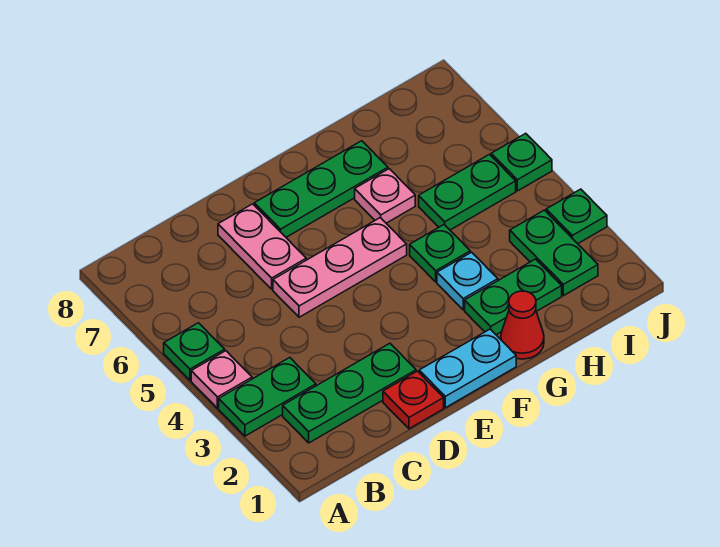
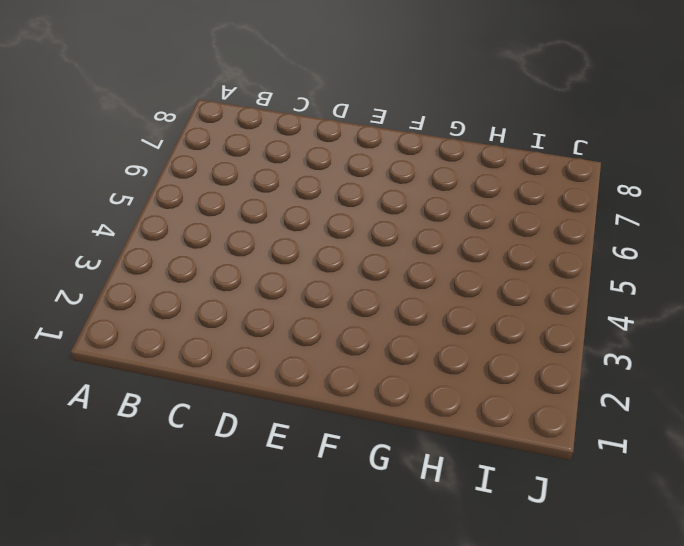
none -> green plate A3:B3 level 1
none -> pink plate A4 level 1
none -> green plate A5 level 1

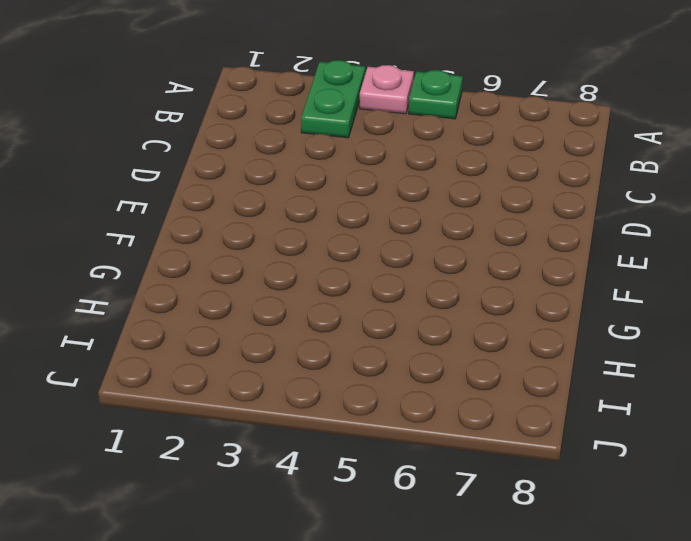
none -> green plate B2:D2 level 1
none -> red plate D1 level 1
none -> pink plate D5:F5 level 1

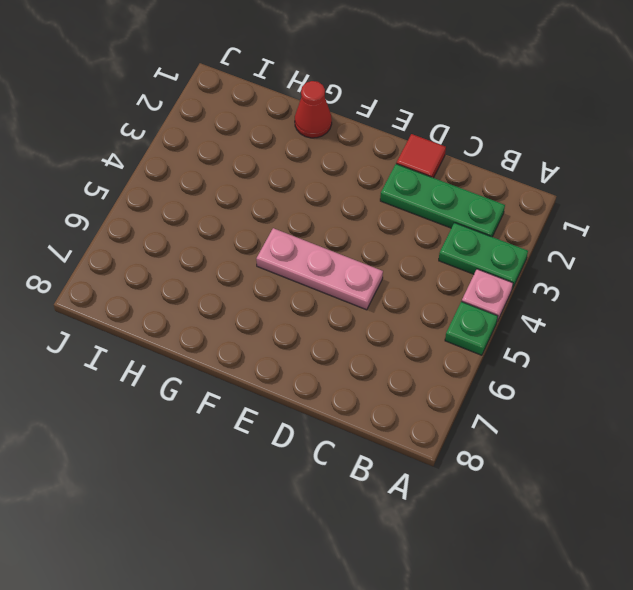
red tile D1 level 1 -> red plate D1 level 1
none -> pink plate D6:D7 level 1
none -> cyan plate E1:F1 level 1
none -> green plate E7:G7 level 1

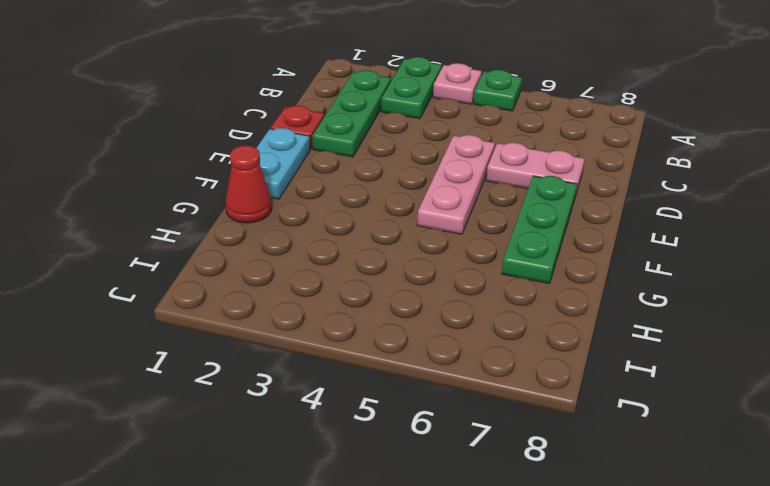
none -> green plate G2:H2 level 1
none -> cyan plate G3 level 1
none -> green plate G4 level 1

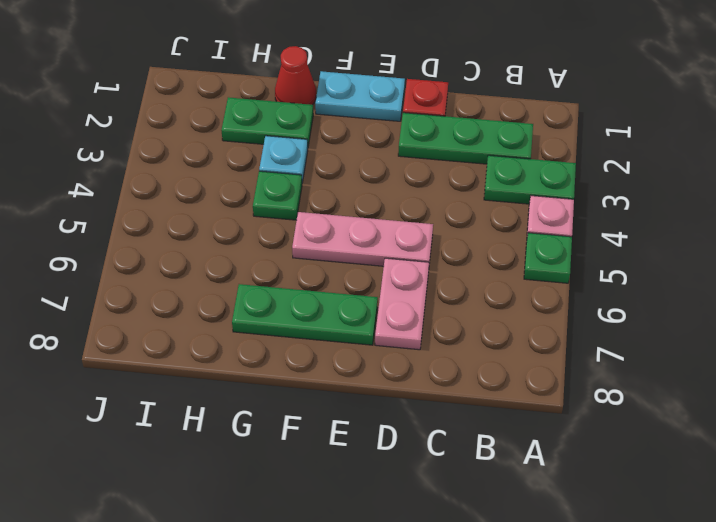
none -> pink plate G6 level 1
none -> green plate H5:I5 level 1
none -> green plate I2:I3 level 1

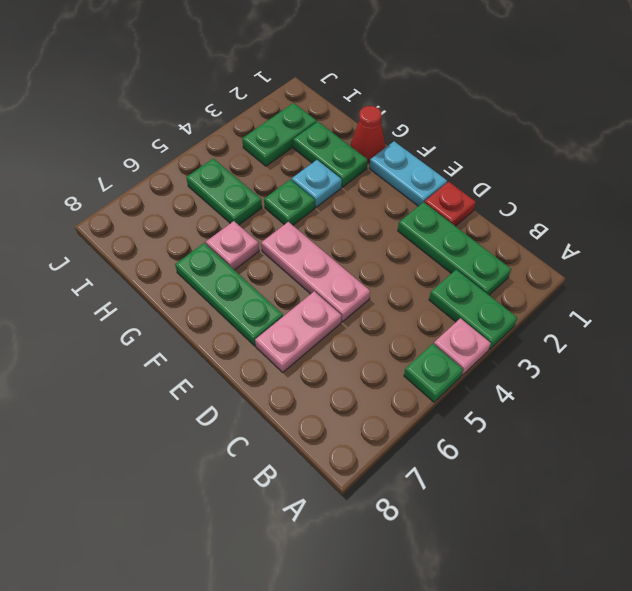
none -> green plate J3 level 1
none -> green plate J5 level 1

